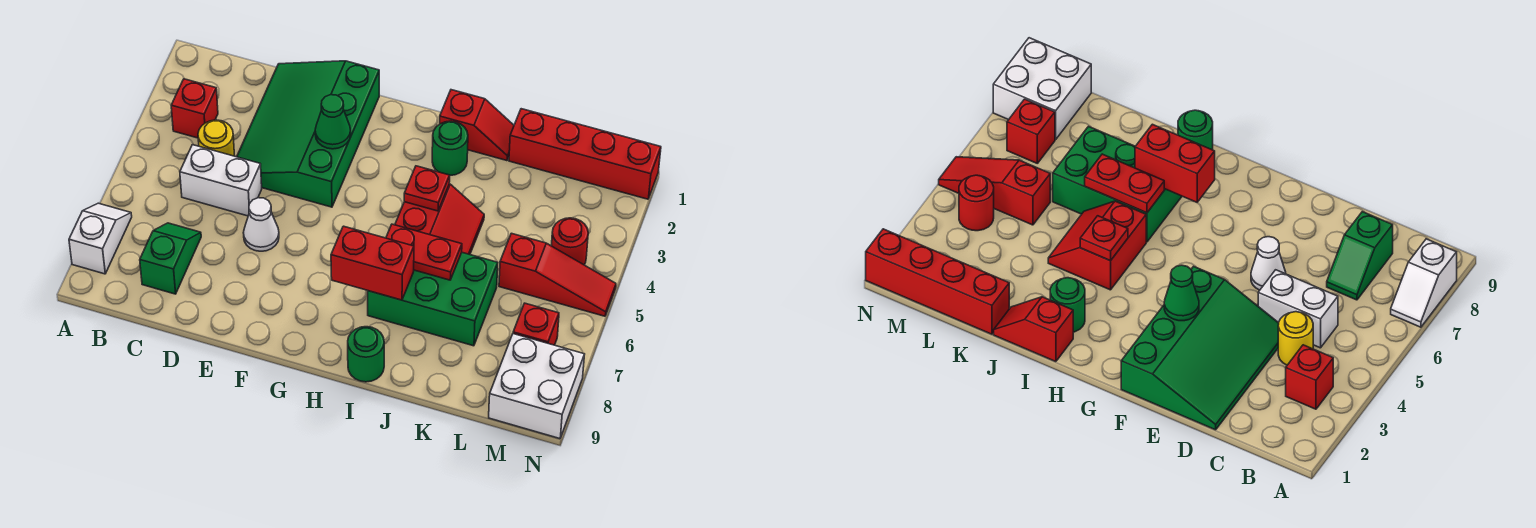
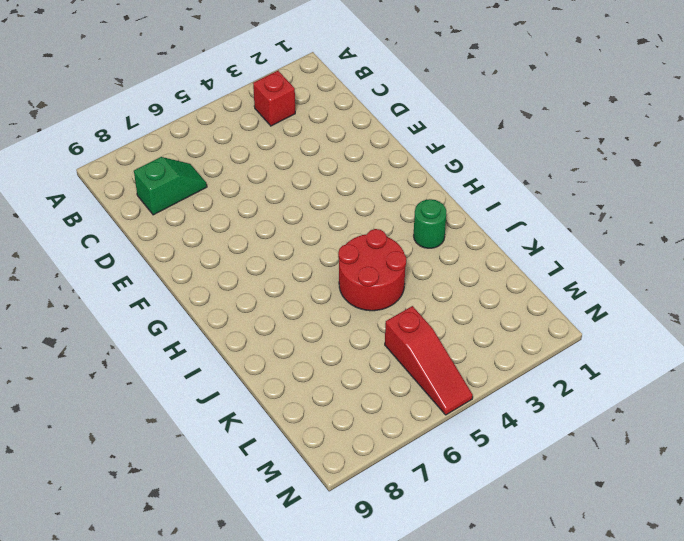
red round brick I4:J5 level 1 -> red slope I4:J5 level 1 top I
none -> white slope A7:A8 level 1 top 8
none -> yellow round brick C4 level 1
none -> white brick C5:D5 level 1

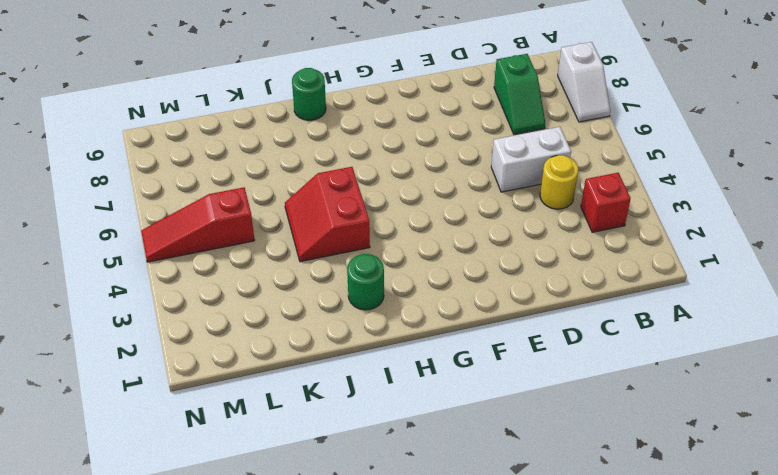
none -> green slope D1:F4 level 1 top F
none -> white cone E6 level 1
none -> red slope I1:J1 level 1 top I

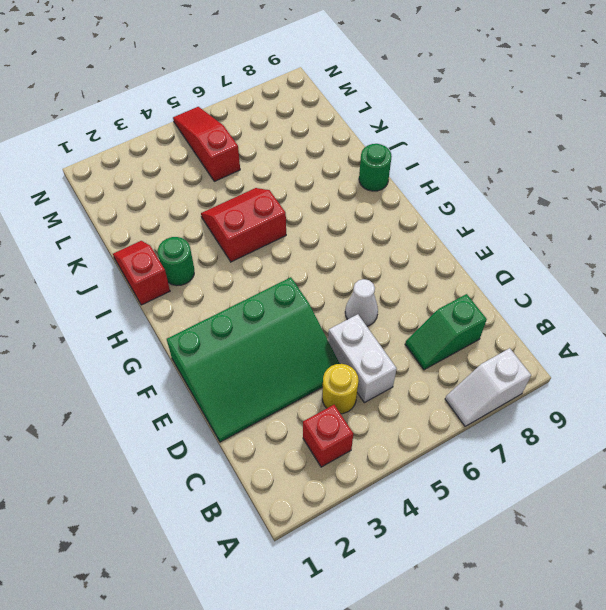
none -> green brick I6:K7 level 1
none -> red brick K1:N1 level 1
none -> red round brick M4 level 1

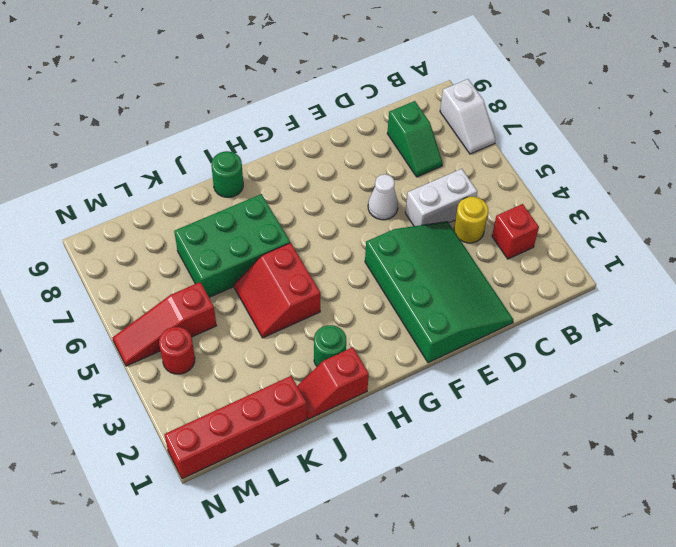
none -> red brick M7 level 1
none -> white brick M8:N9 level 1
none -> green cone F3 level 2

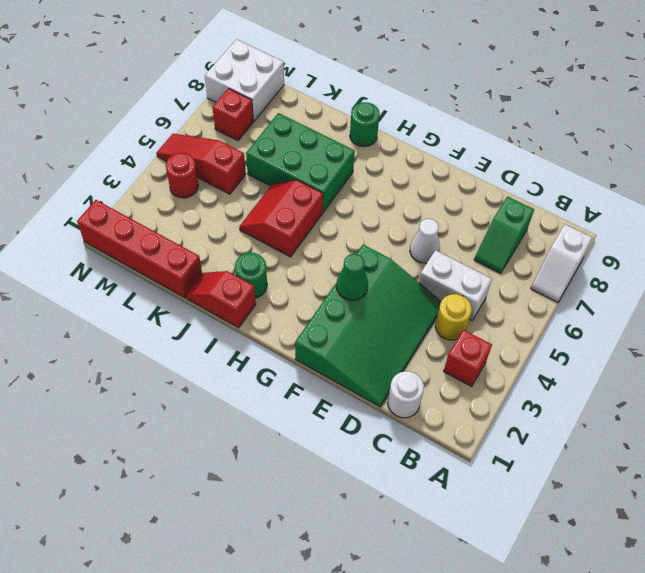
white round brick C1 level 1 -> none
none -> red brick H7:I7 level 2
none -> red plate I4 level 2
none -> red plate I6:J6 level 2

